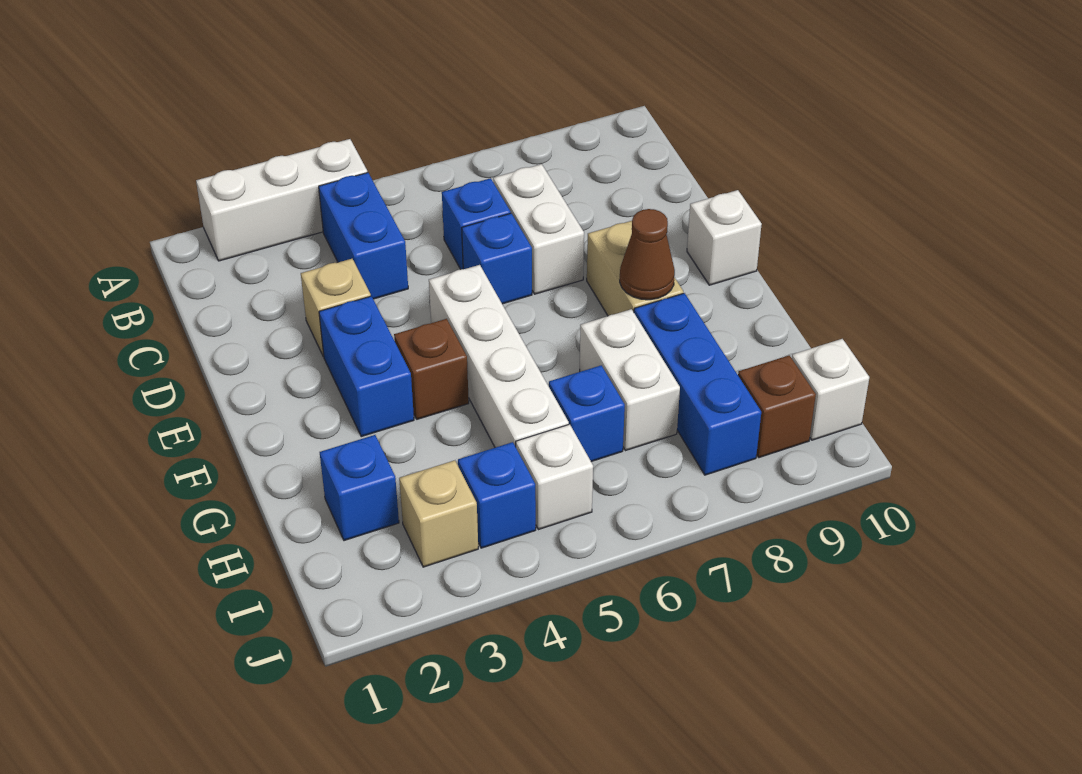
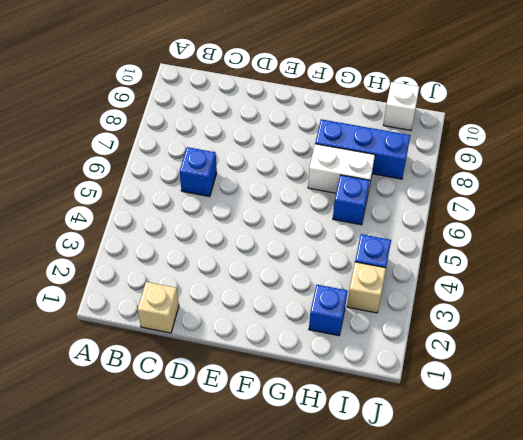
tan brick C1 level 1 -> tan brick D3 level 1
none -> white brick A2:A4 level 1
none -> blue brick B4:C4 level 1
none -> white brick C7:D7 level 1

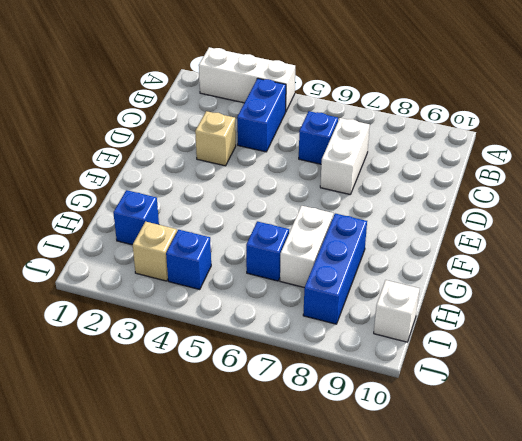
none -> blue brick D6 level 1
none -> blue brick E3:F3 level 1
none -> white brick E5:H5 level 1

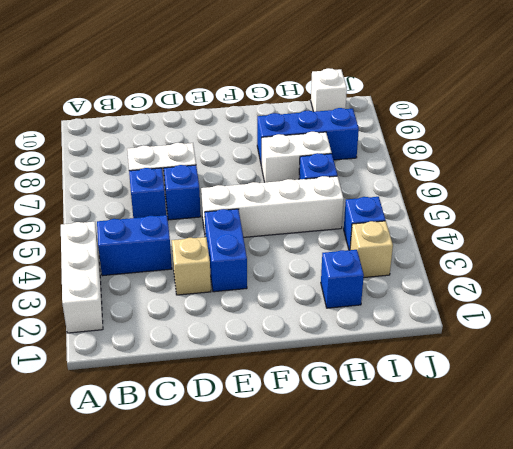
blue brick E3:E4 level 1 -> blue brick E3:F3 level 1
none -> tan brick E8:F8 level 1
none -> white brick E10 level 1
none -> brown brick F4 level 1

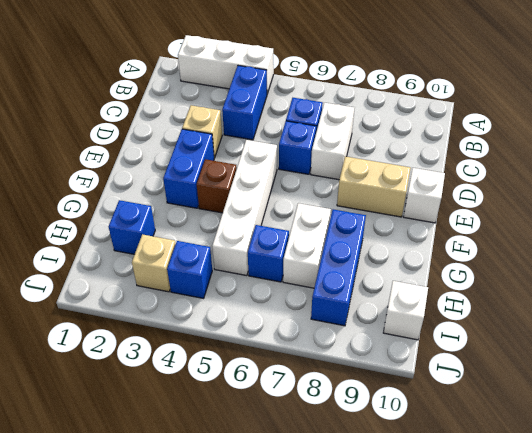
tan brick E8:E9 level 1 -> tan brick E8:F8 level 1
none -> white brick I5 level 1
none -> brown brick I9 level 1
none -> brown cone F8 level 2

